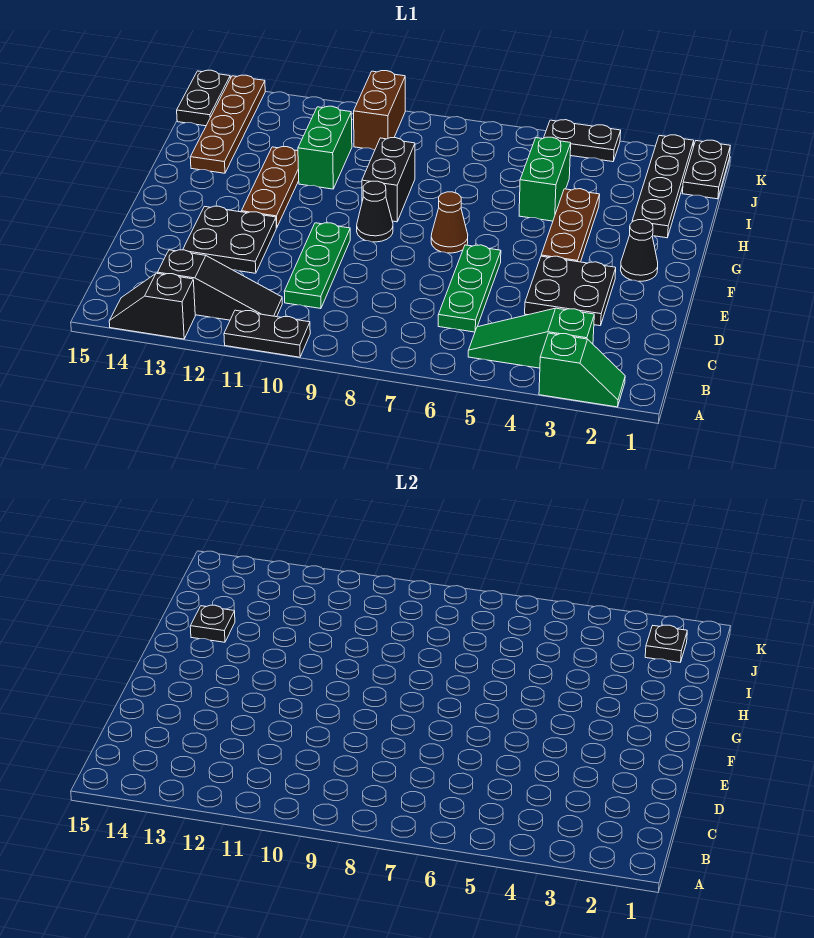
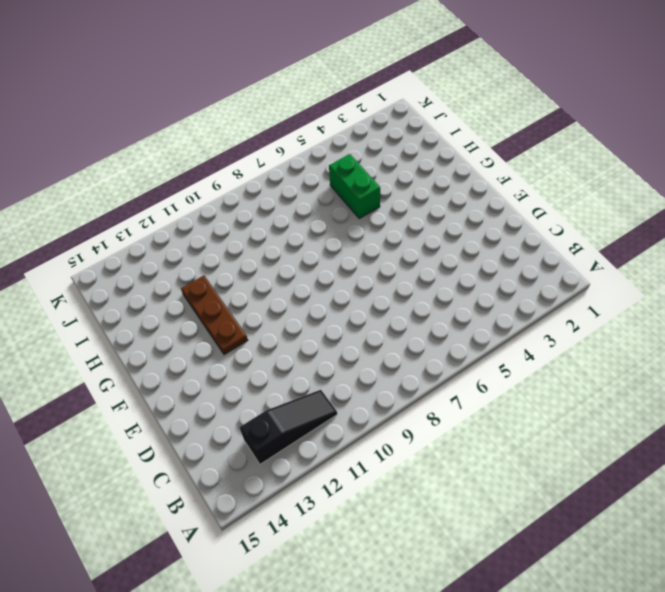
none -> green slope A2:A3 level 1 top 3
none -> black plate A10:A11 level 1
none -> black slope A13:A14 level 1 top 13

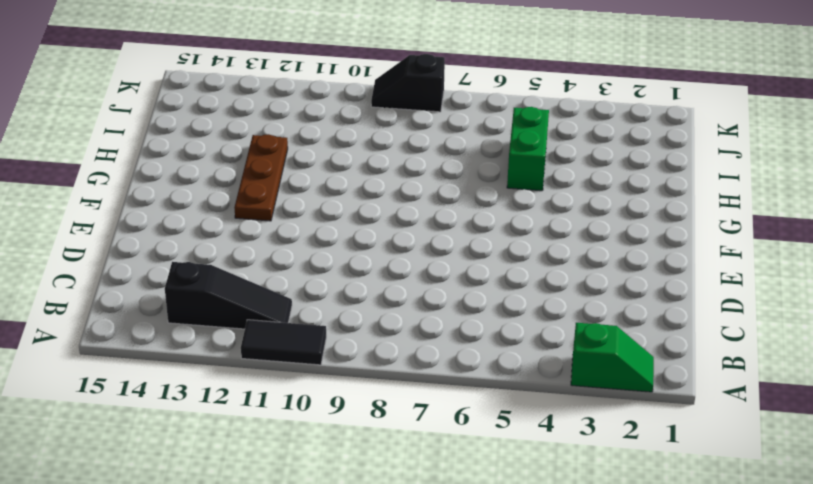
black tile A10:A11 level 1 -> black plate A10:A11 level 1
black slope K8:K9 level 1 top 8 -> black slope A13:A14 level 1 top 13
none -> green slope B3:B5 level 1 top 3
none -> green plate C6:E6 level 1
none -> green plate C10:E10 level 1

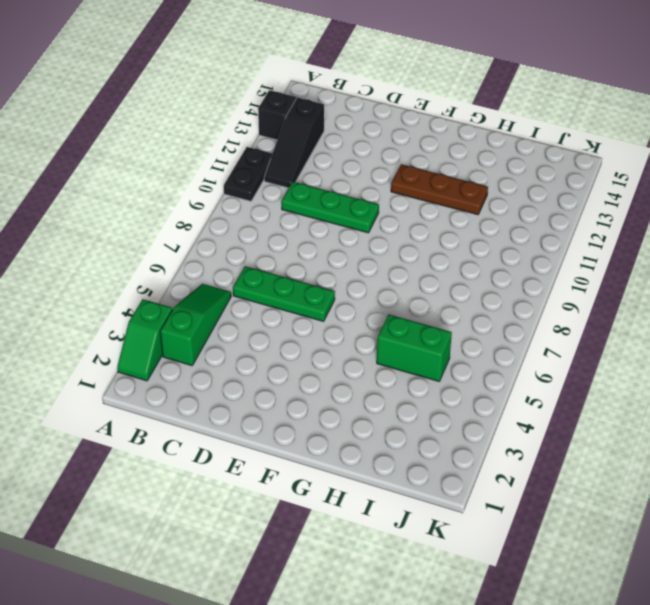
none -> black plate D3:E4 level 1
none -> black plate D12:E13 level 1
none -> black cone F2 level 1

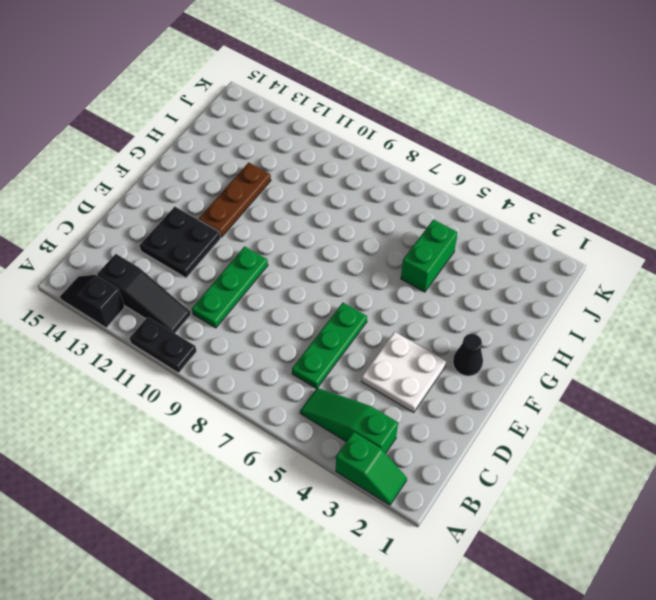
white plate D3:E4 level 1 -> black plate D3:E4 level 1
none -> brown plate F4:H4 level 1
none -> brown cone F7 level 1
none -> black cone F9 level 1

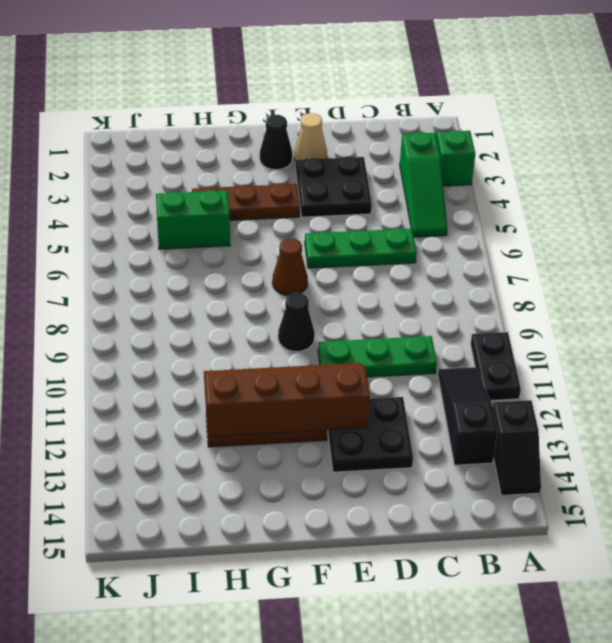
tan cone E2 level 1 -> none
brown slope E11:H12 level 2 top 12 -> none
none -> black brick G9:H9 level 1
none -> black plate H2:K2 level 1
none -> green brick H11:I11 level 1

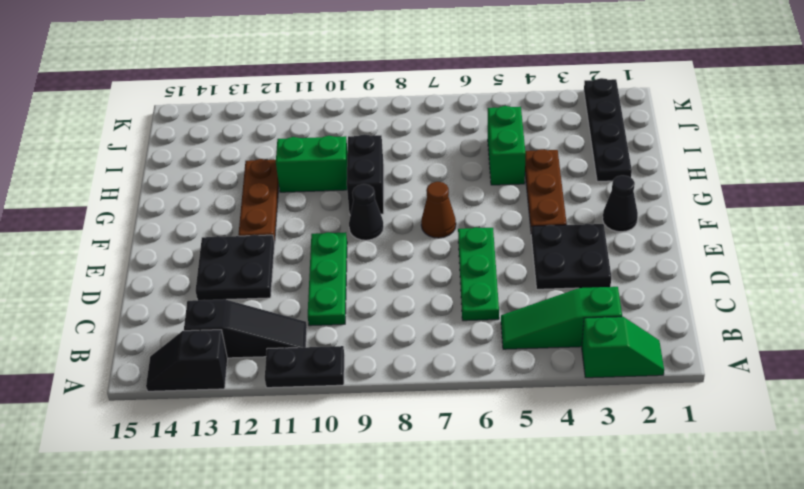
green brick H10:H11 level 1 -> green brick H11:I11 level 1
none -> brown plate H14:K14 level 1
none -> black plate J1:K1 level 1
none -> brown brick J10:K10 level 1

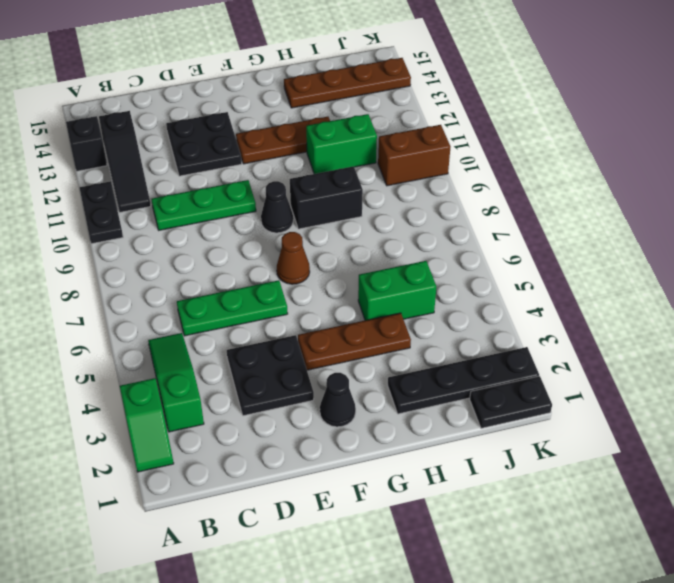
none -> black plate J15:K15 level 1
none -> black plate K4:K5 level 1
none -> black plate H14 level 2

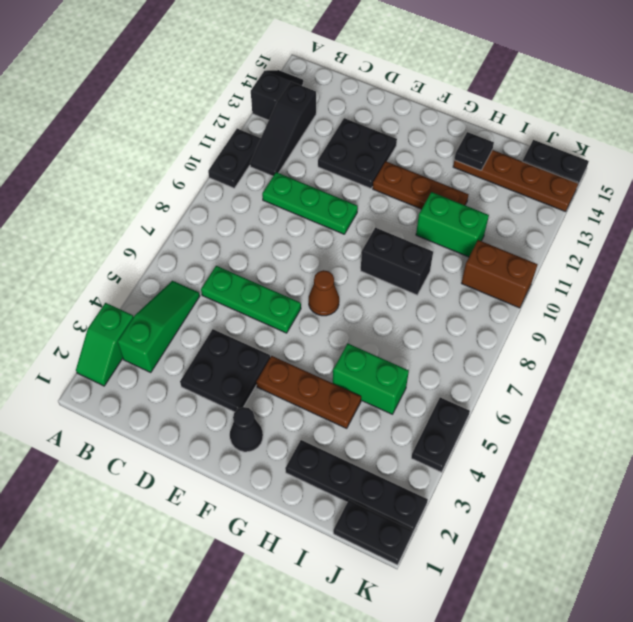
none -> black cone F9 level 1
none -> black plate J2 level 2

